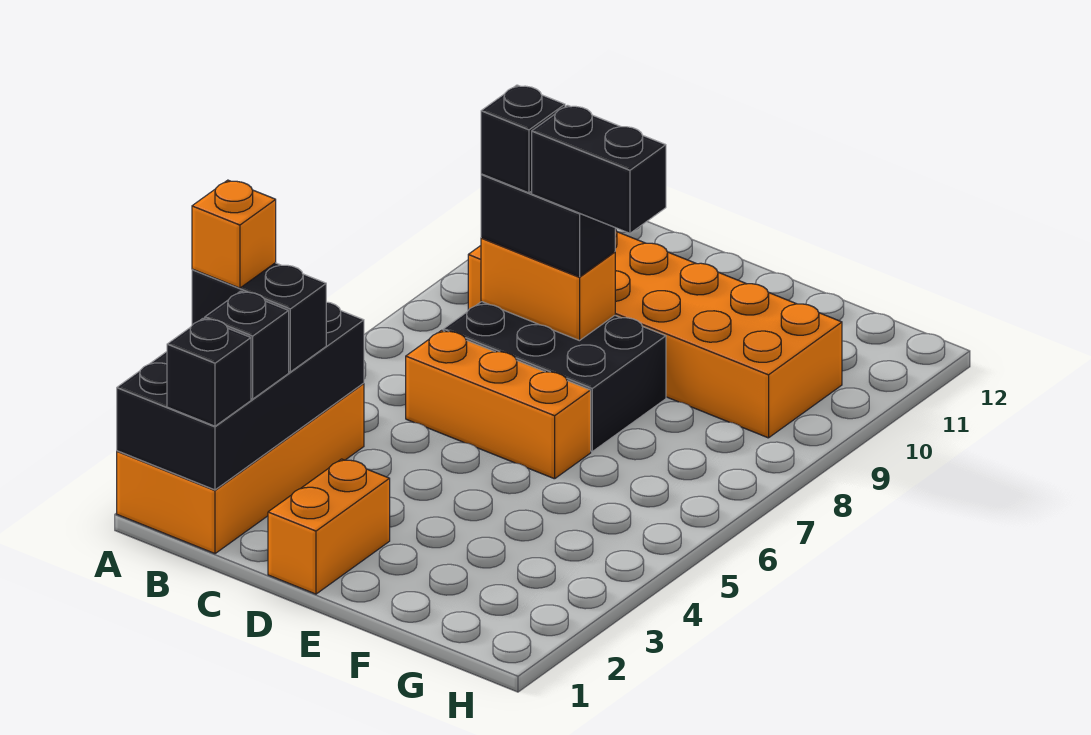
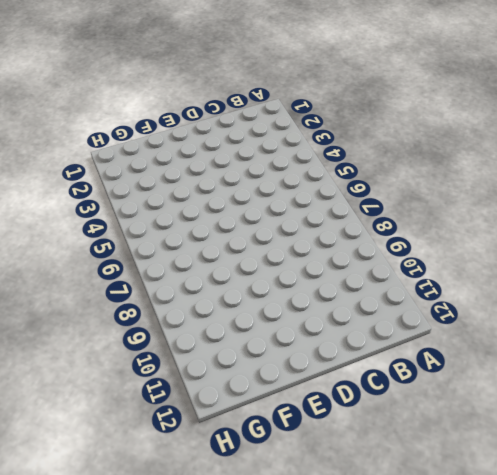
none -> orange brick A1:B4 level 1
none -> orange brick B9:G10 level 1
none -> orange brick C6:E6 level 1

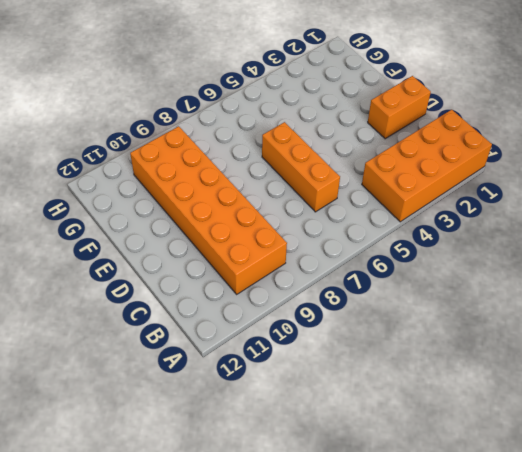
none -> black brick C7:E8 level 1
none -> black brick A1:B4 level 2
none -> orange brick C8:D8 level 2

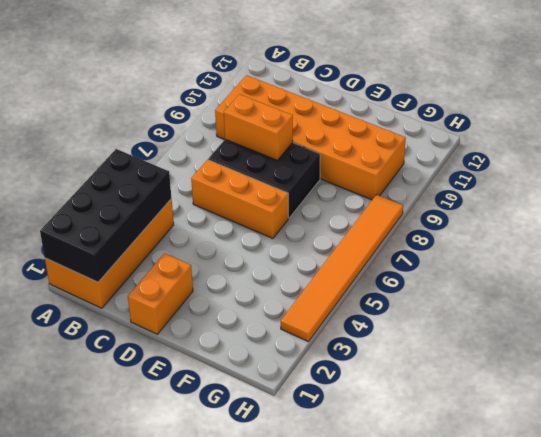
orange tile H3:H8 level 1 -> none
none -> black brick A3:B3 level 3
none -> black brick B1 level 3
none -> black brick B2 level 3

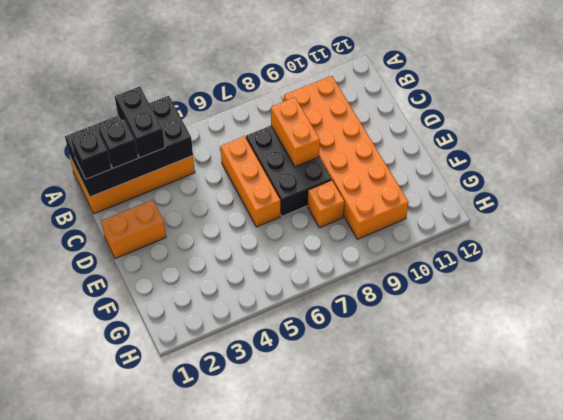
orange brick F8 level 1 -> orange brick A3 level 4
none -> black brick C8:D8 level 3
none -> black brick C8 level 4
none -> black brick D8:E8 level 4

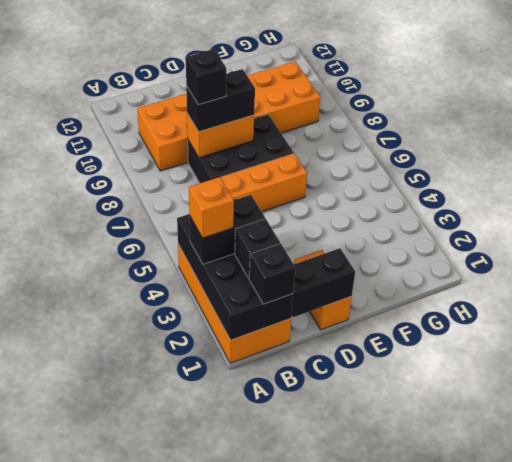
black brick C1:D1 level 2 -> black brick D8:E8 level 4

